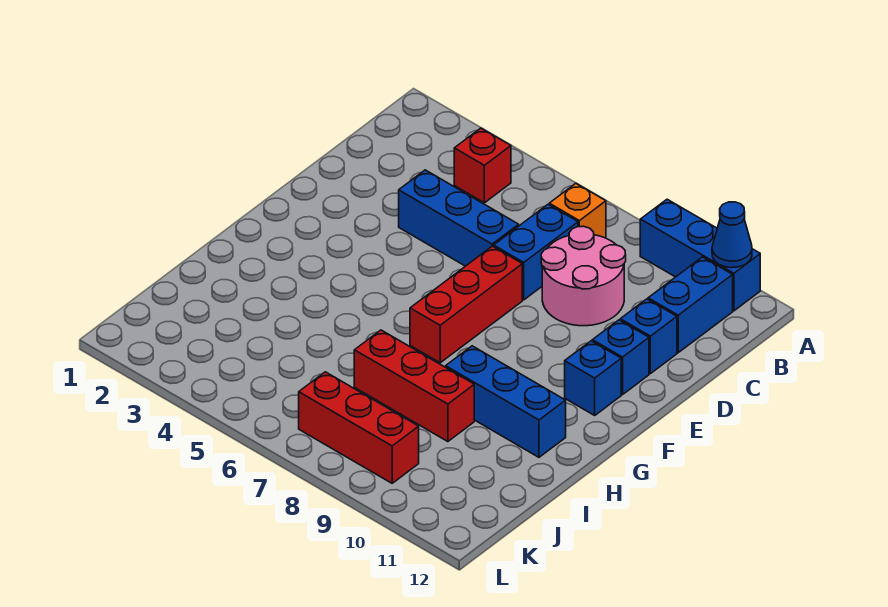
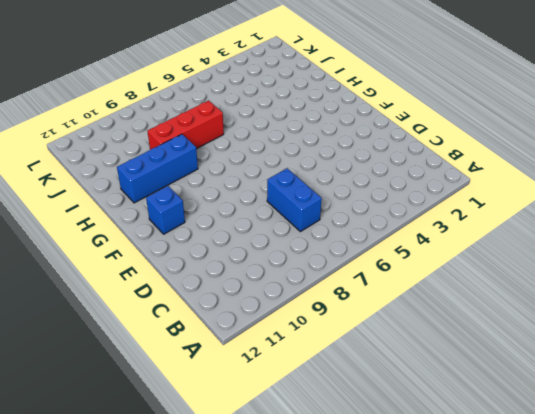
none -> blue brick A9:A11 level 1
none -> red brick B4 level 1
none -> orange brick B7 level 1

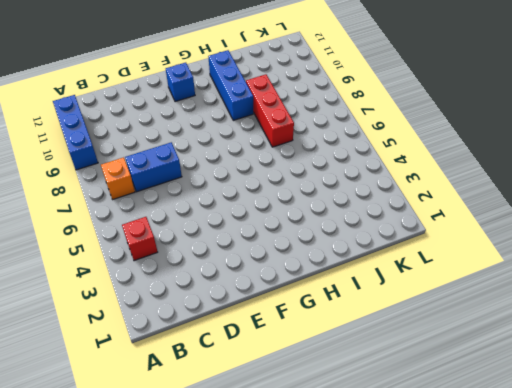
none -> blue brick B11:C11 level 1
none -> pink round brick C8:D9 level 1
none -> blue brick D4:D6 level 1

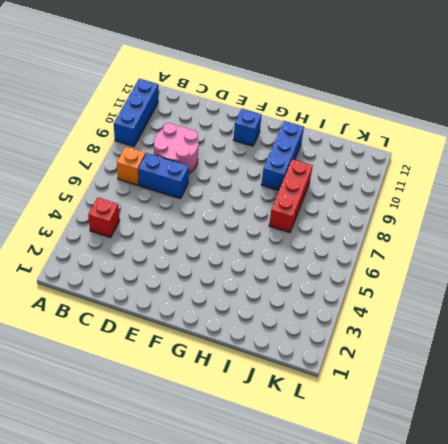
none -> blue brick B11:C11 level 1
none -> blue brick D4:D6 level 1
none -> blue brick D11 level 1

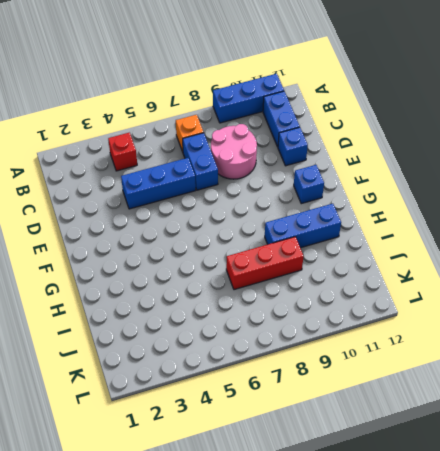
none -> red brick E7:G7 level 1
none -> blue brick E11 level 1
none -> red brick K7:K9 level 1

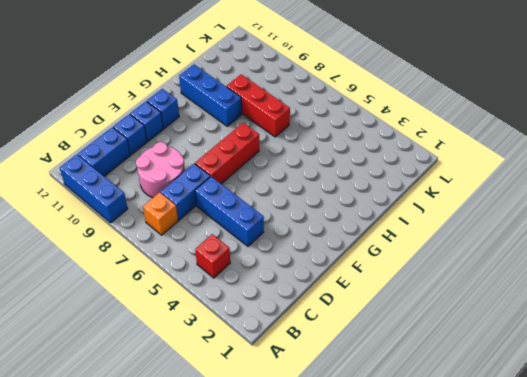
none -> red brick K7:K9 level 1
none -> blue cone A11 level 2

